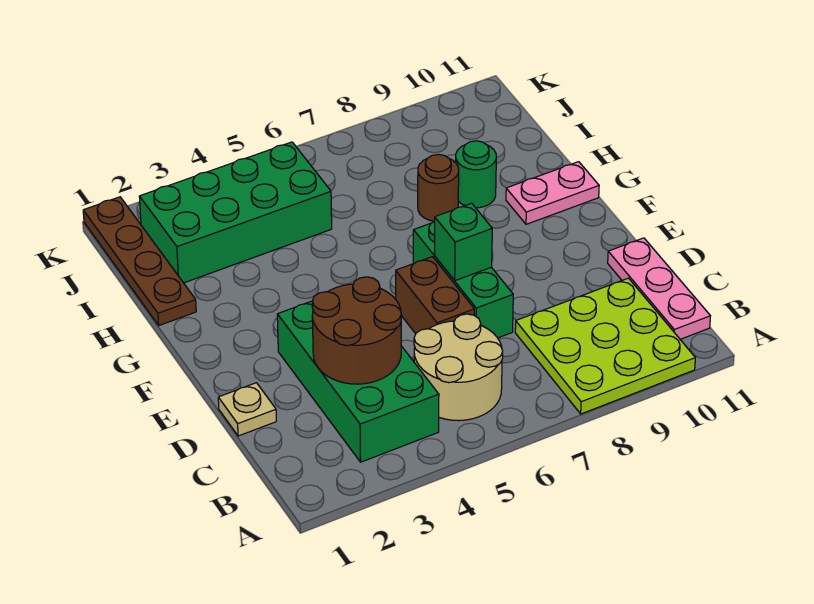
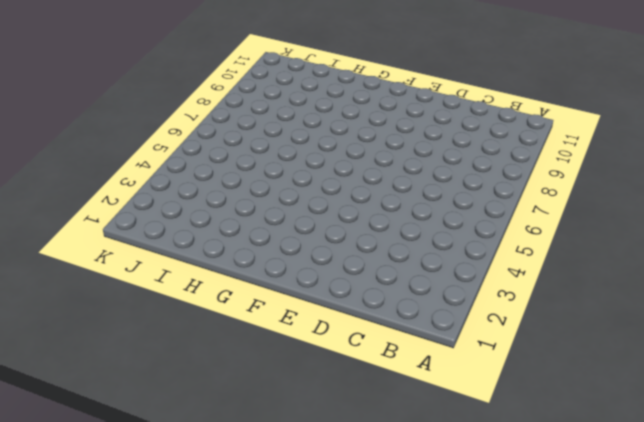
none -> lime plate A8:C10 level 1
none -> green brick B3:E4 level 1
none -> tan round brick B5:C6 level 1

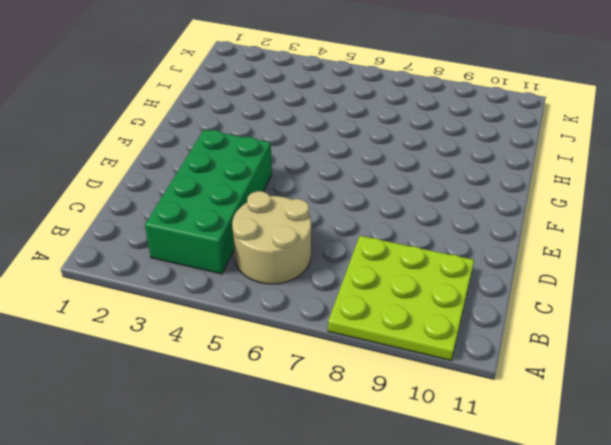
none -> pink plate B11:D11 level 1
none -> tan plate D1 level 1
none -> brown brick D6:E6 level 1

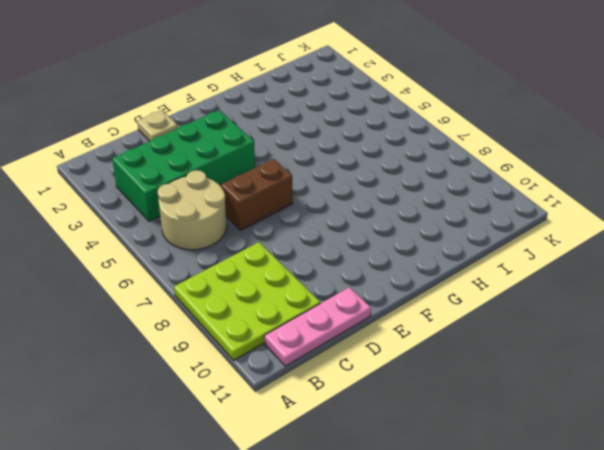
none -> green brick D7:F7 level 1
none -> pink plate G10:G11 level 1
none -> brown plate H1:K1 level 1

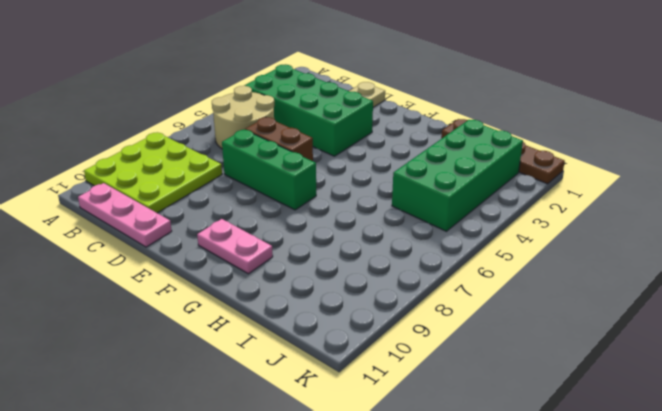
pink plate F10:G10 level 1 -> pink plate G10:G11 level 1
none -> brown round brick H8 level 1
none -> green round brick H9 level 1
none -> brown round brick C3:D4 level 2

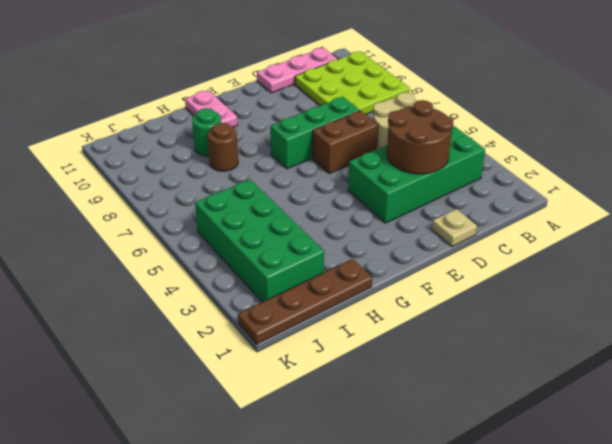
none -> green brick E7 level 2

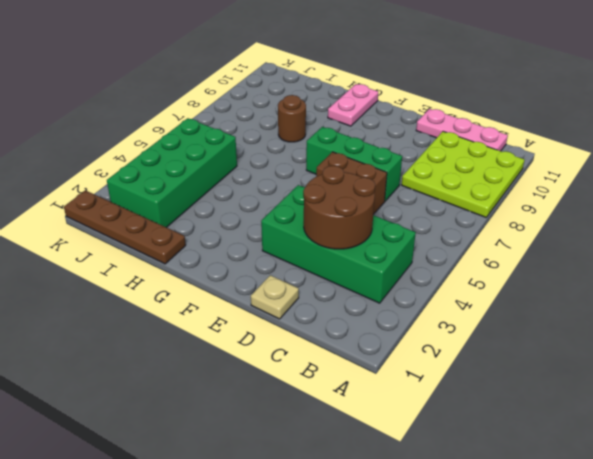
none -> tan round brick B5:C6 level 1
none -> green round brick H9 level 1
none -> green brick E7 level 2

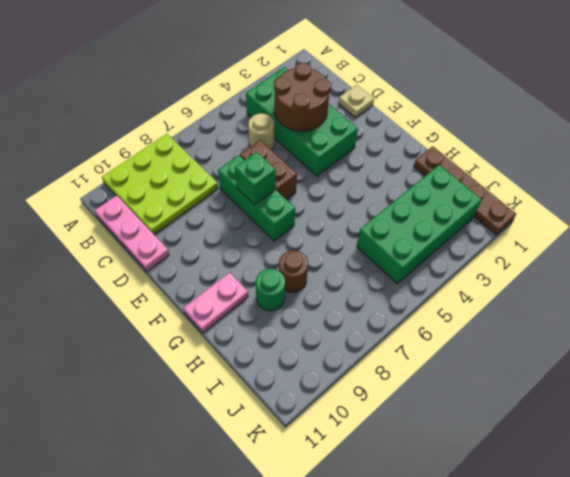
tan round brick C5 level 1 -> tan round brick B5:C6 level 1

